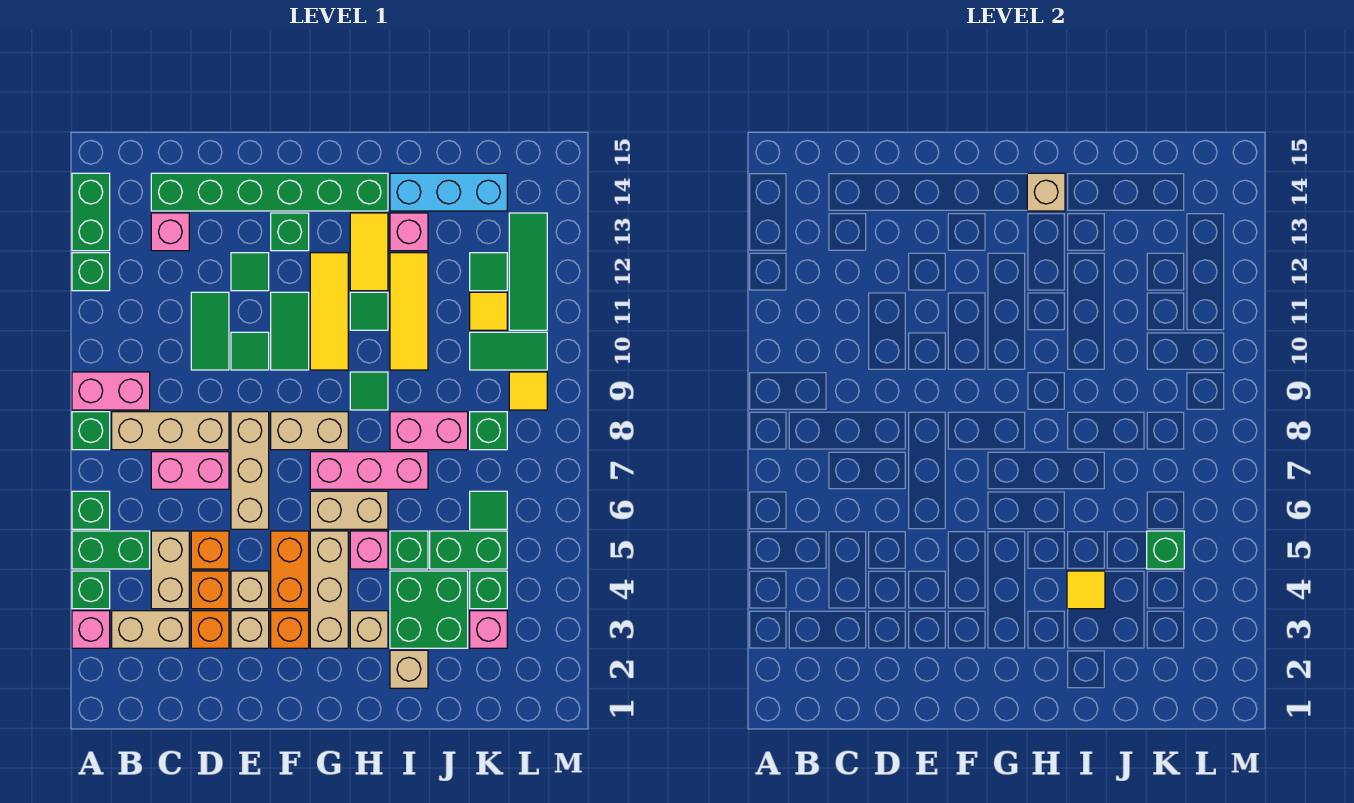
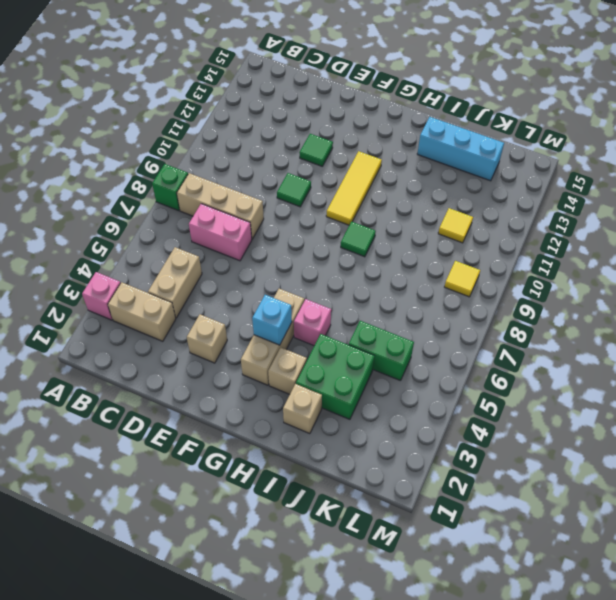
cyan brick G4 level 2 -> none
none -> green brick A4 level 1
none -> green brick A5:B5 level 1
none -> green brick A6 level 1
none -> pink brick A9:B9 level 1

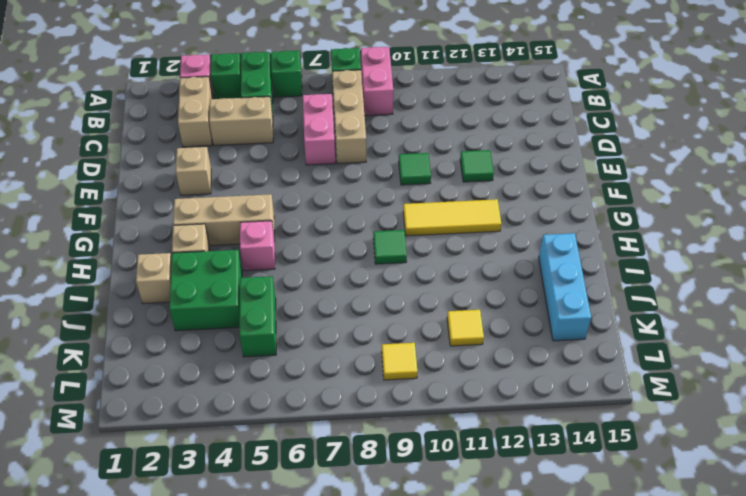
none -> green brick A12 level 1
none -> green brick A13:A14 level 1
none -> pink brick C13 level 1
none -> green brick C14:H14 level 1

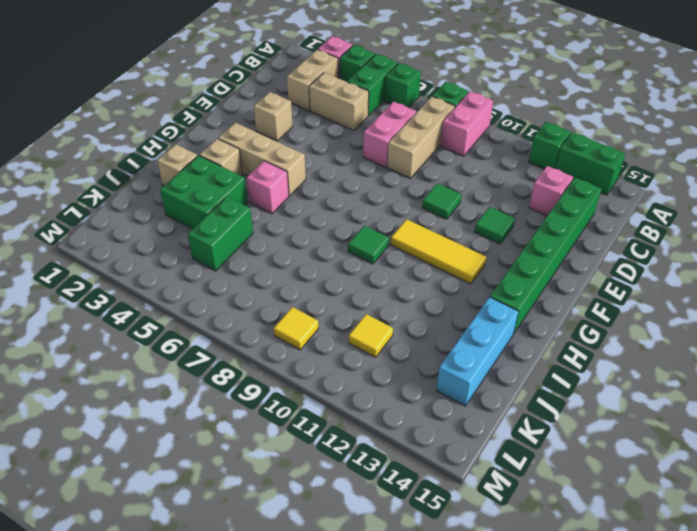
none -> orange brick D3 level 1
none -> orange brick D4 level 1
none -> orange brick D5 level 1
none -> green tile D10:D11 level 1

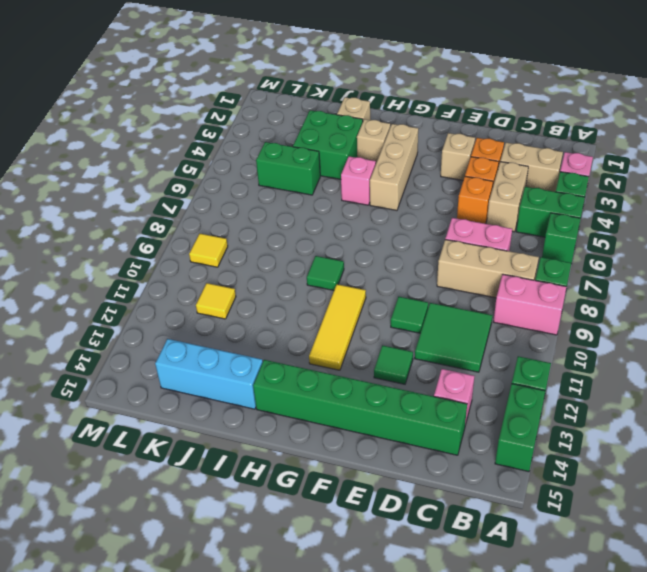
green tile C10:D11 level 1 -> green tile D10:D11 level 1
none -> tan brick E4 level 1
none -> tan brick E6:E8 level 1
none -> orange brick F3 level 1
none -> orange brick F4:F5 level 1

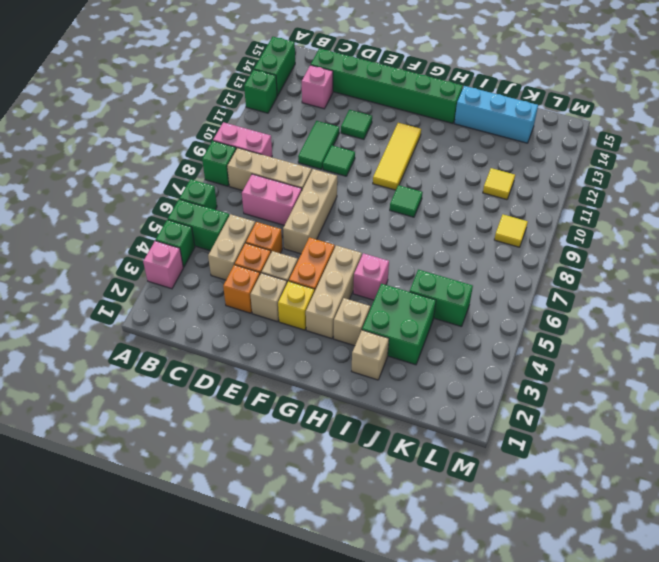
yellow brick F3 level 1 -> orange brick F3 level 1
none -> tan brick B3:C3 level 1
none -> tan brick F8:G8 level 1
none -> green tile F10:F11 level 1
none -> green brick F13 level 1

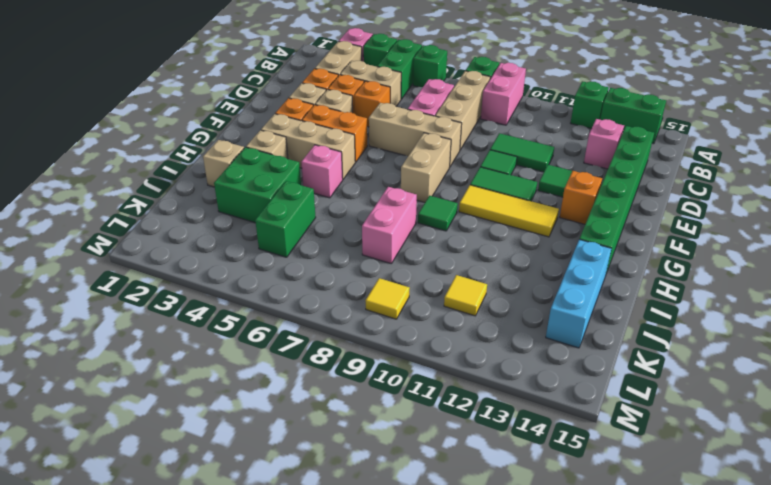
orange brick F13 level 1 -> green brick F13 level 1
none -> tan brick G6:H6 level 1
none -> pink brick G7:I7 level 1
none -> green tile H11 level 1
none -> yellow tile H12:H13 level 1

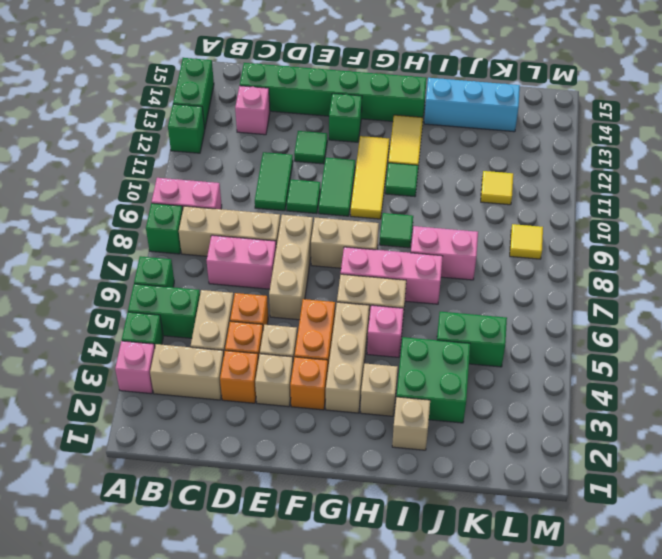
none -> green brick I5 level 1
none -> yellow tile I10:I12 level 1
none -> pink brick I13 level 1
none -> pink brick K3 level 1

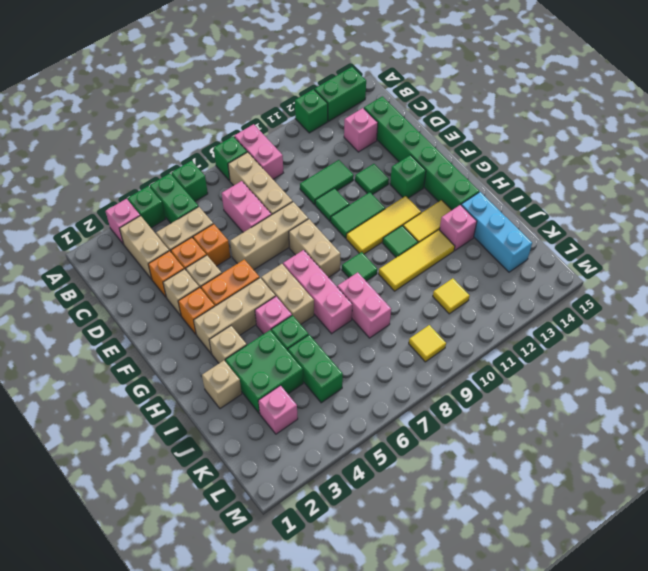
none -> green brick K4 level 1
none -> green tile K6 level 1
none -> green brick K8 level 1
none -> green tile K10:L10 level 1

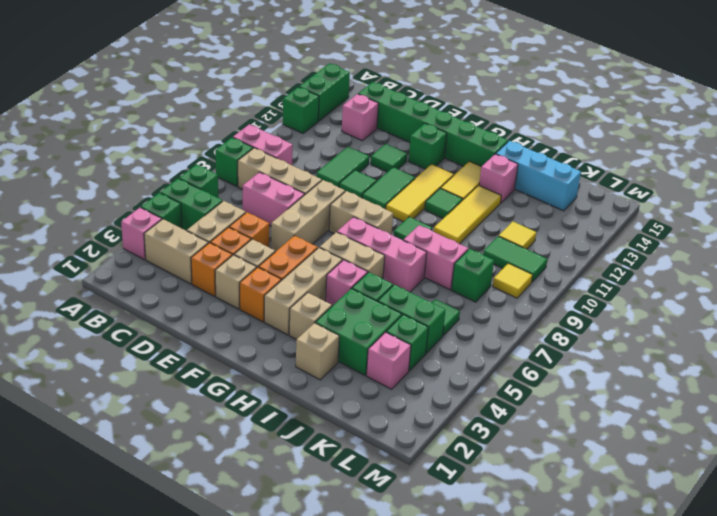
none -> green tile K12 level 1
none -> green tile L11:L13 level 1
none -> tan brick H14 level 2
none -> yellow tile I4 level 2

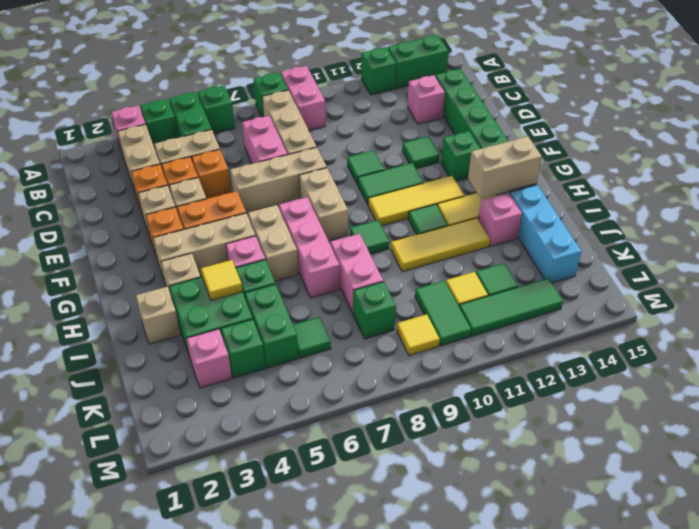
tan brick H13:H14 level 2 -> tan brick H14 level 2
none -> green tile D10:D11 level 1
none -> green brick K5 level 2

